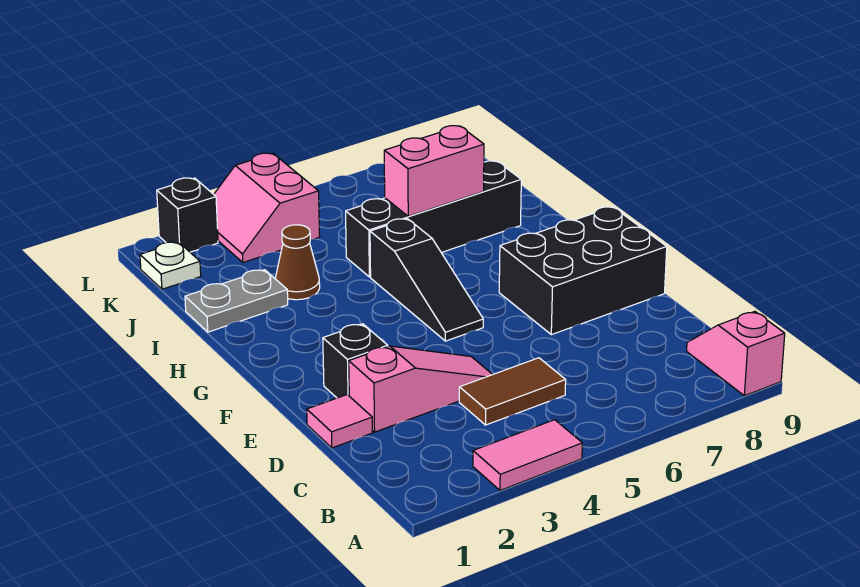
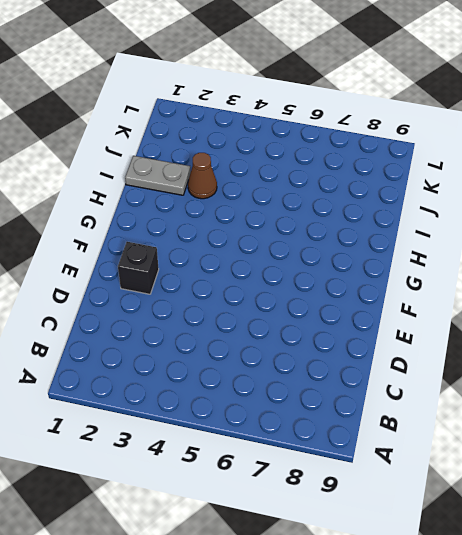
none -> pink tile A3:A4 level 1
none -> pink slope A9:B9 level 1 top A
none -> brown tile C4:C5 level 1

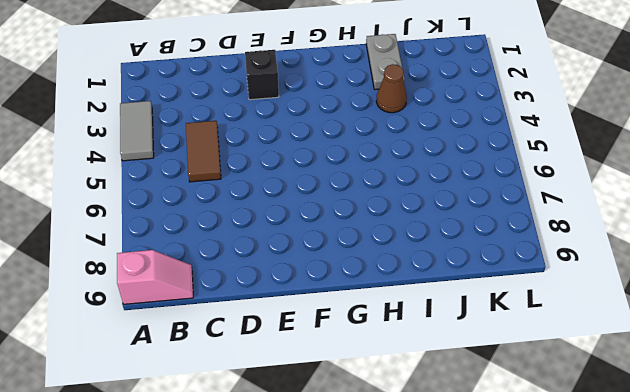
grey tile A3:A4 level 1 -> pink tile A3:A4 level 1
none -> pink tile D1 level 1
none -> pink slope D2:D4 level 1 top 2
none -> black brick E7:F9 level 1

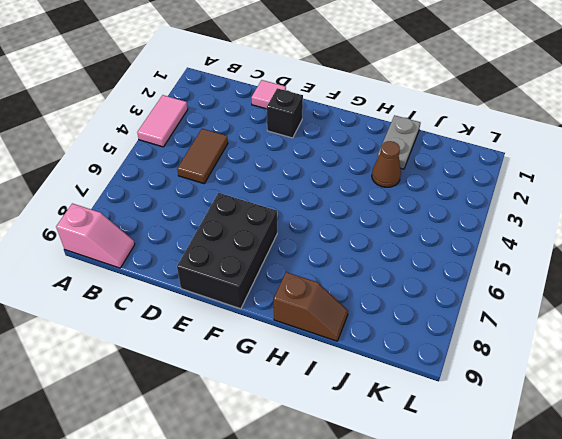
brown slope H9:I9 level 1 top H -> none
none -> pink slope D2:D4 level 1 top 2
none -> black slope F5:H5 level 1 top H
none -> black brick I5:I8 level 1

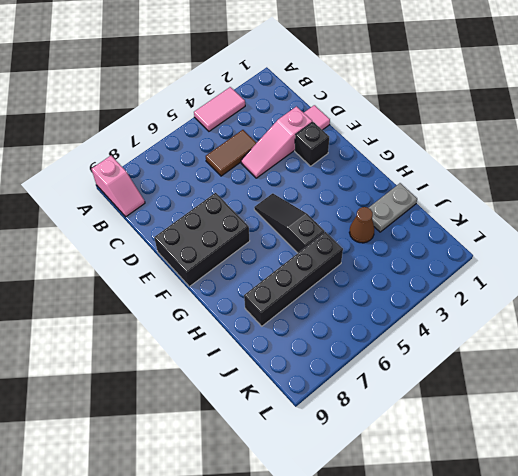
none -> white plate K1 level 1
none -> pink slope K3:L4 level 1 top 4
none -> black brick L2 level 1

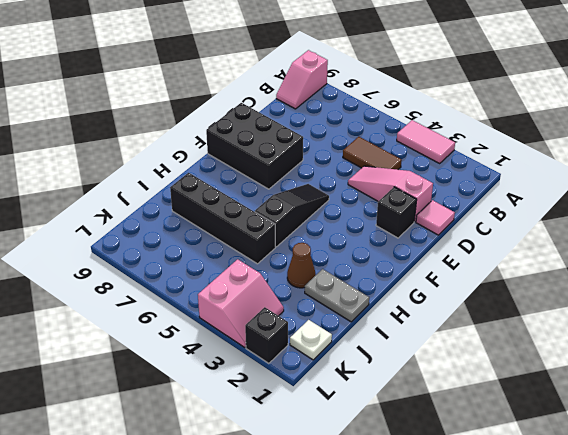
none -> pink brick I6:I7 level 2

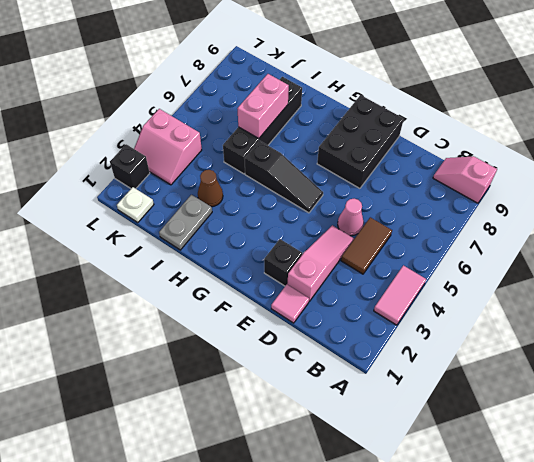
pink cone D5 level 1 -> none

